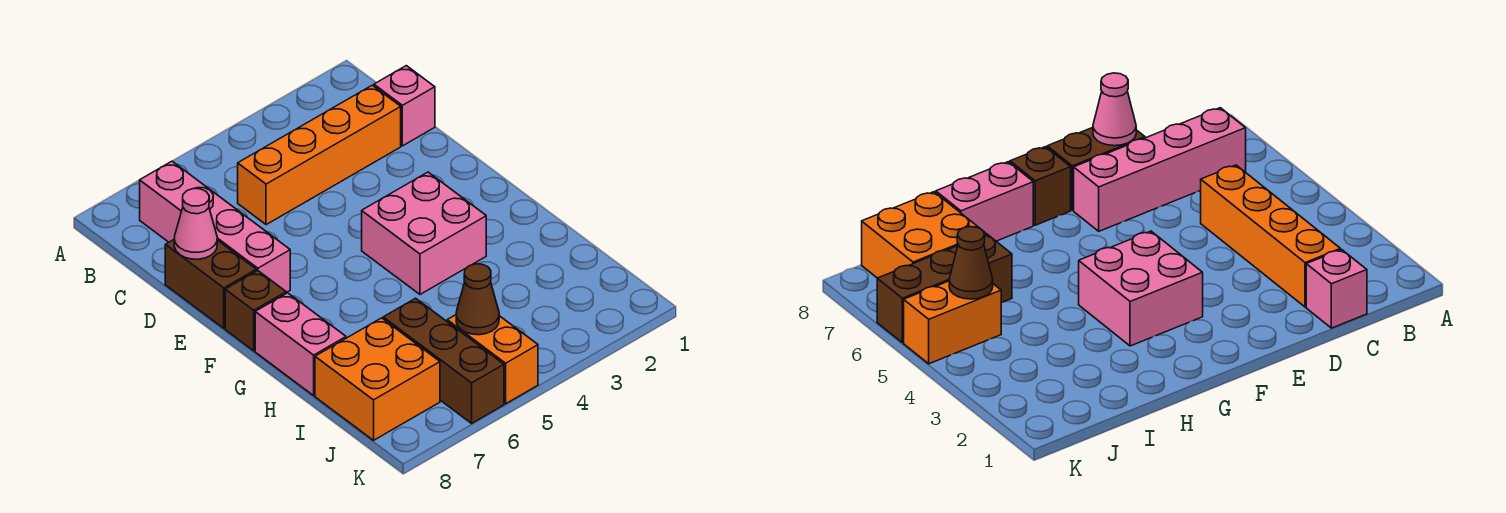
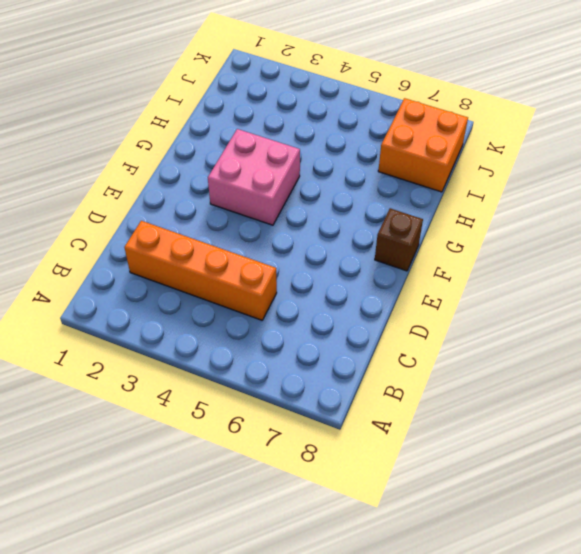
none -> pink brick B7:E7 level 1
none -> pink brick C1 level 1
none -> brown brick D8:E8 level 1

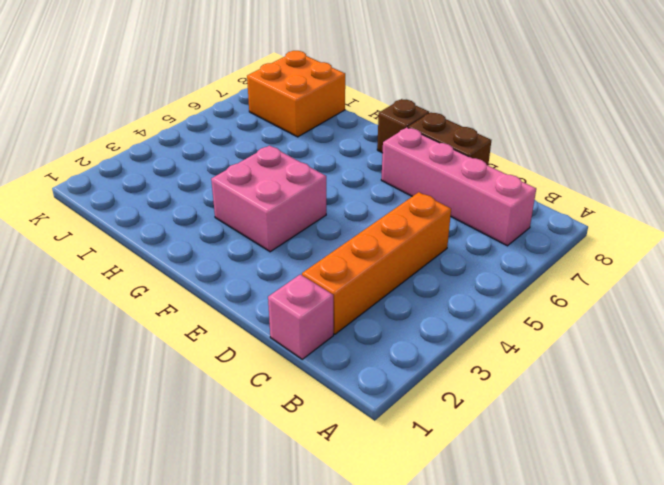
none -> pink brick G8:H8 level 1
none -> brown brick I6:K6 level 1
none -> orange brick J5:K5 level 1

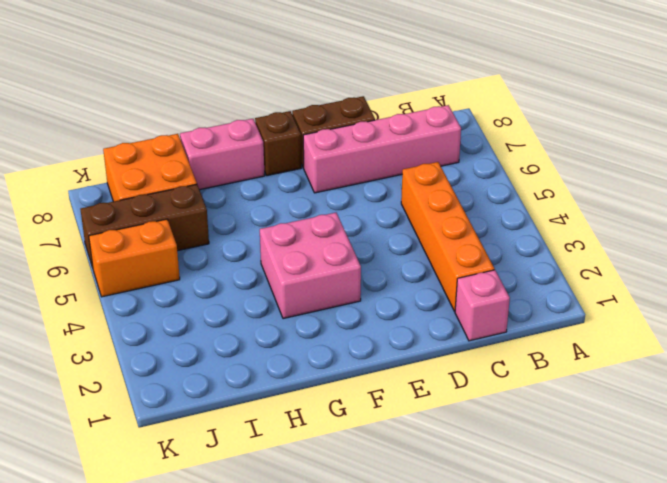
none -> pink cone D8 level 2
none -> brown cone J5 level 2

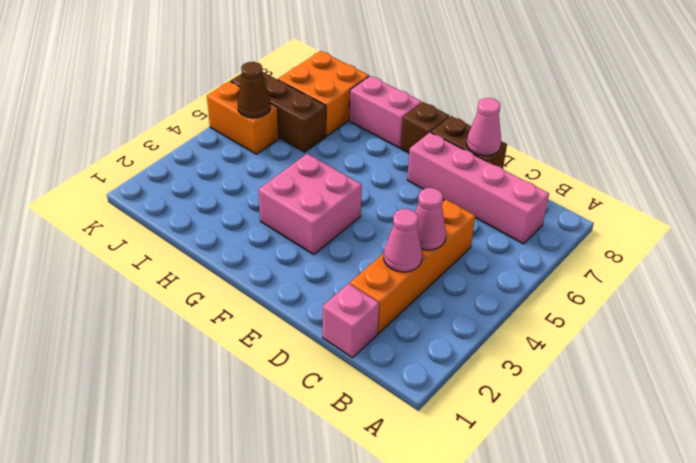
pink cone C3 level 2 -> none
pink cone C4 level 2 -> none

